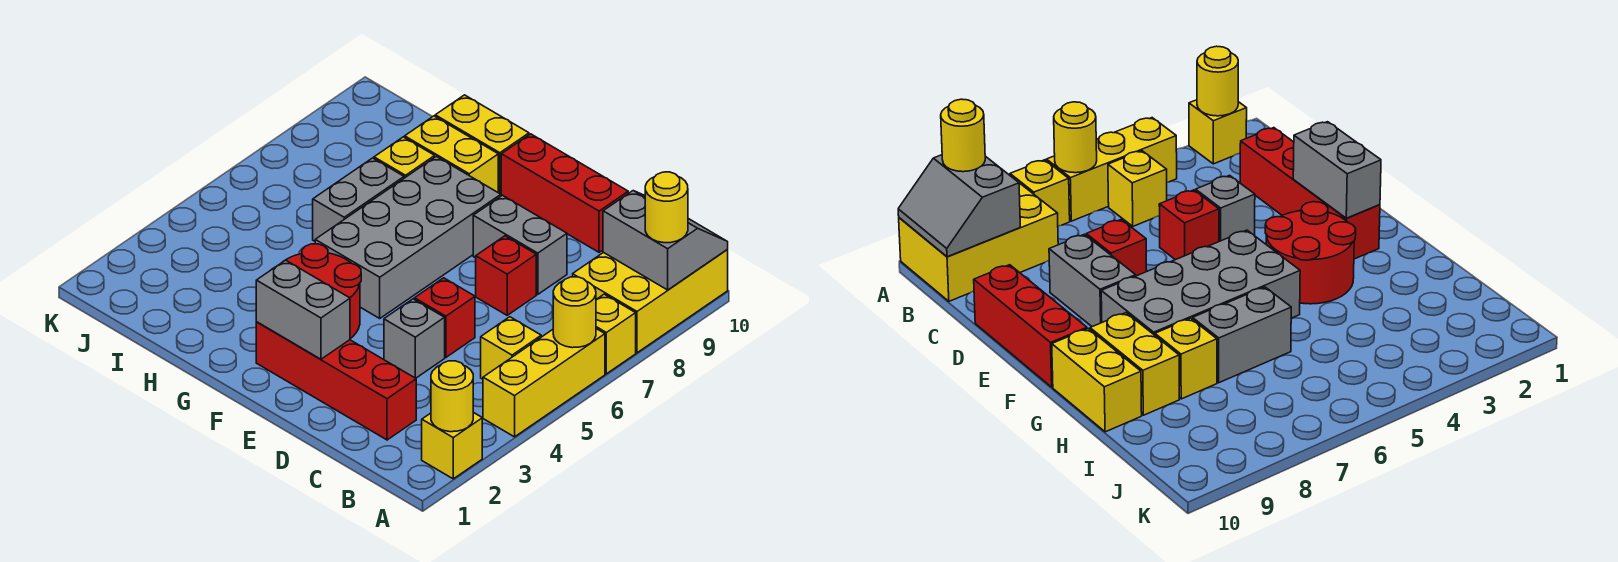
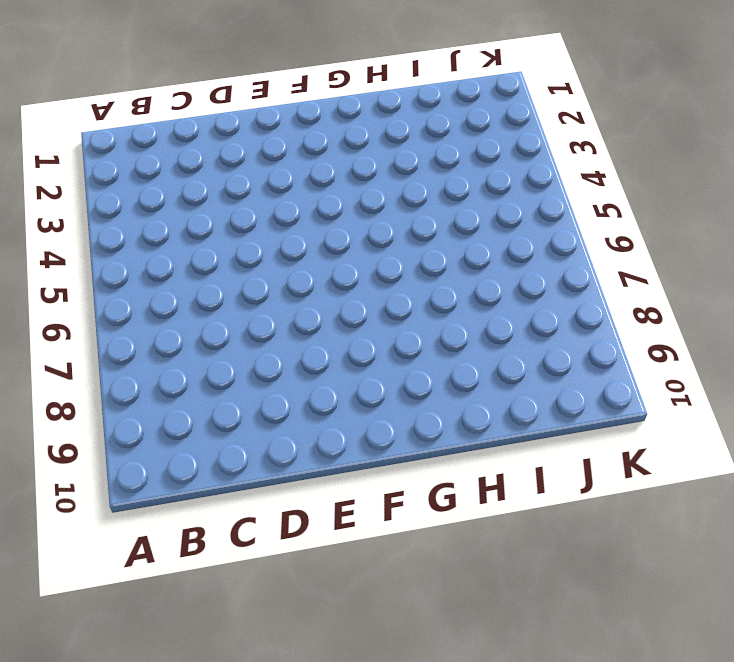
none -> yellow brick A2 level 1
none -> yellow brick A4:A6 level 1
none -> yellow brick A7 level 1

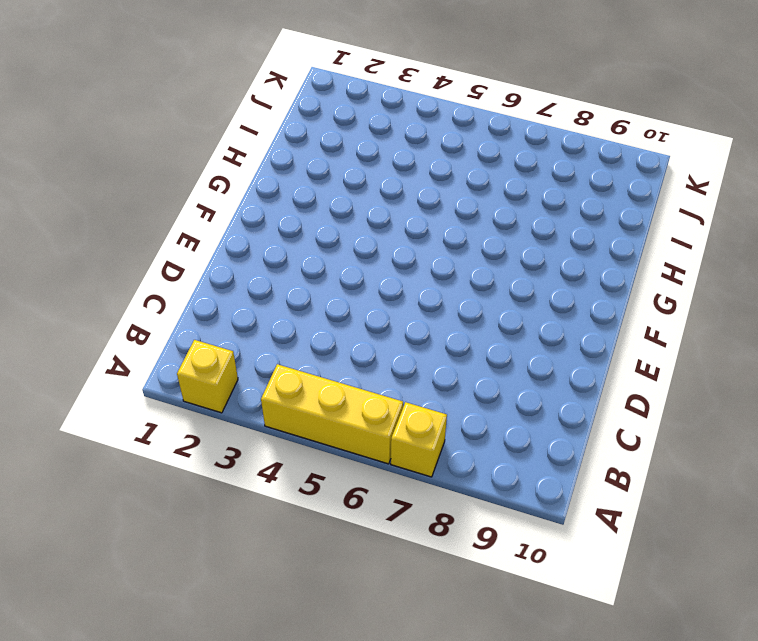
none -> yellow brick A8:B10 level 1
none -> yellow brick B5 level 1
none -> red brick C2:F2 level 1

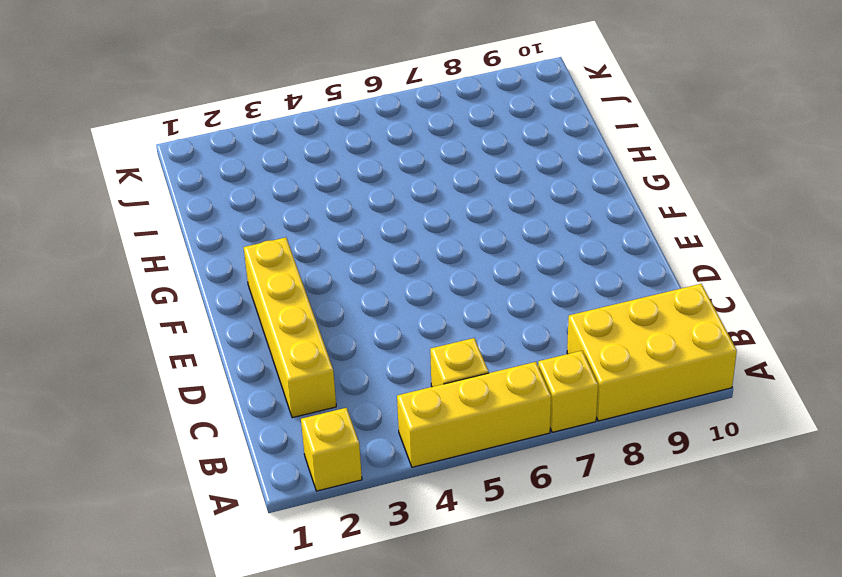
yellow brick C2:F2 level 1 -> red brick C2:F2 level 1
none -> grey brick D4 level 1
none -> red brick D5 level 1
none -> red brick D7 level 1

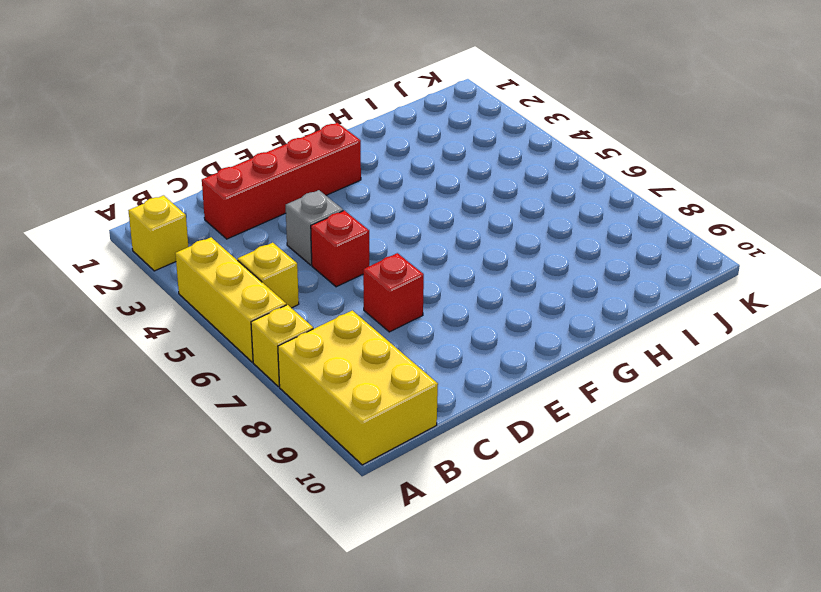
none -> grey brick D8:E8 level 1
none -> red brick D10:F10 level 1
none -> red round brick F3:G4 level 1

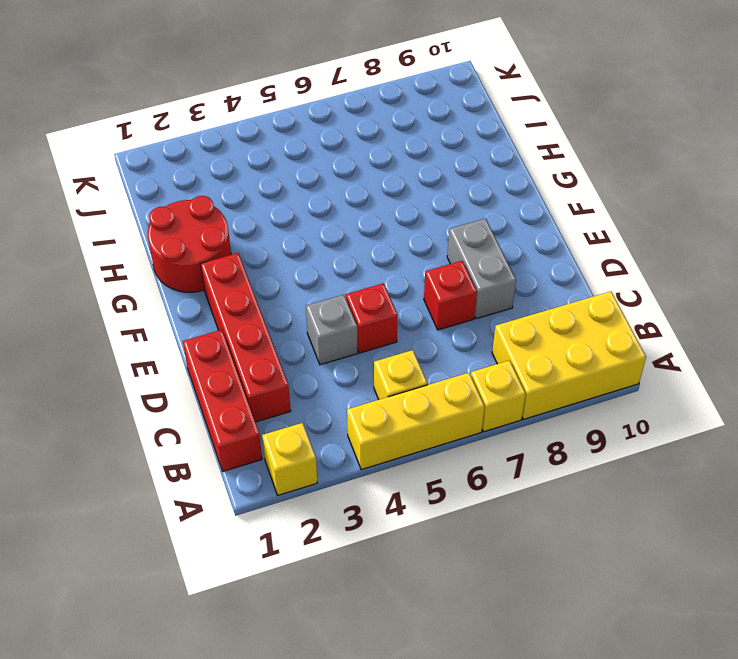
red brick B1:D1 level 1 -> red brick D10:F10 level 1
red round brick G1:H2 level 1 -> red round brick F3:G4 level 1
none -> grey brick F5:G8 level 1
none -> yellow brick G9:H9 level 1
none -> yellow brick G10:H10 level 1

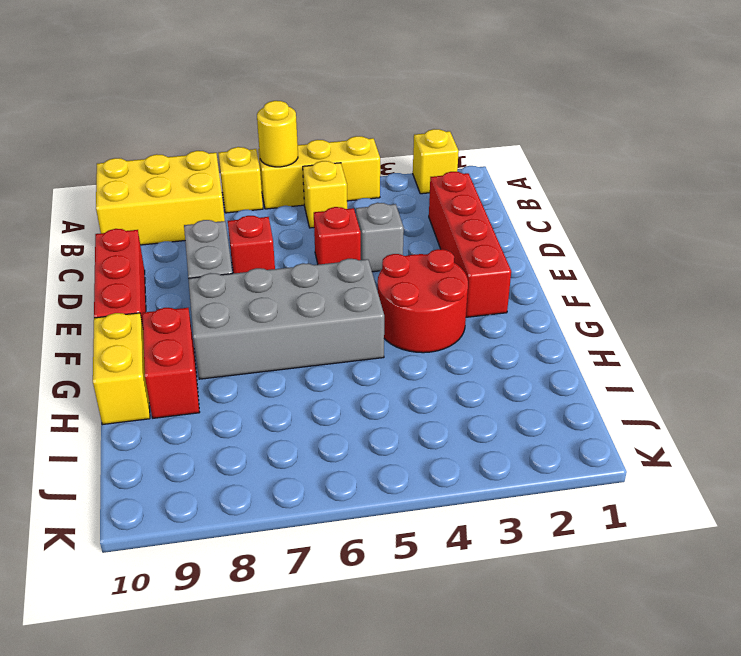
red brick G9:H9 level 1 -> yellow brick G9:H9 level 1
none -> grey brick H6:H7 level 1
none -> yellow brick H8 level 1
none -> yellow round brick A2 level 2

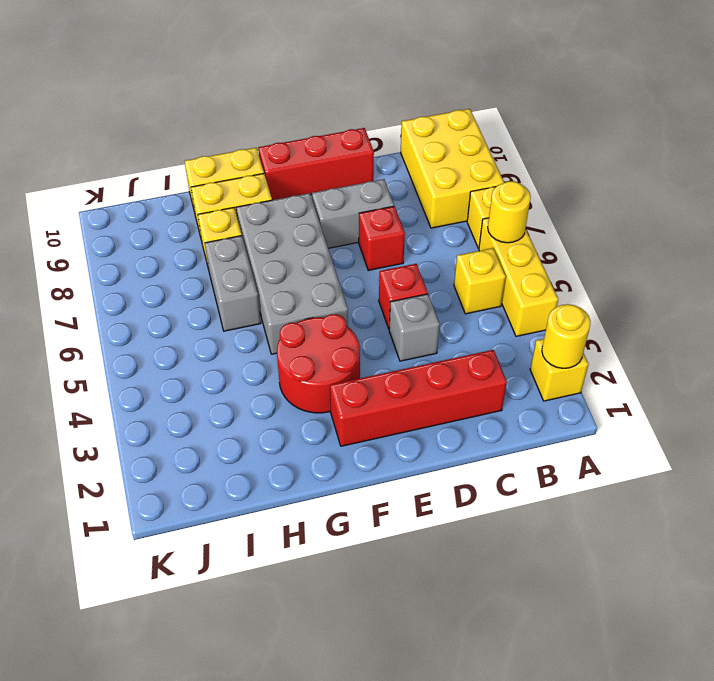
none -> grey slope A9:B10 level 2 top 9
none -> grey brick E2:F2 level 2
none -> yellow round brick A9 level 3

